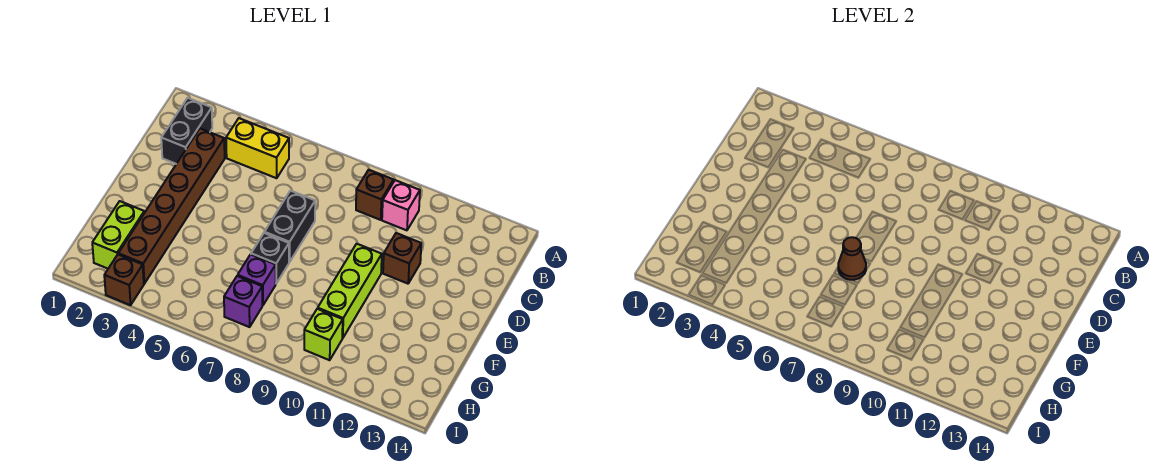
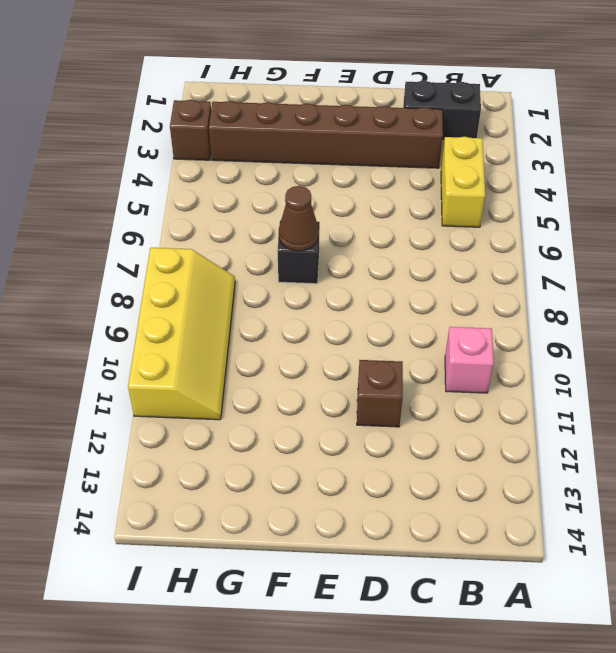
yellow slope H8:I11 level 1 top I -> lime brick H10 level 1
none -> brown brick B9 level 1
none -> black brick D7:E7 level 1
none -> lime brick E10:G10 level 1

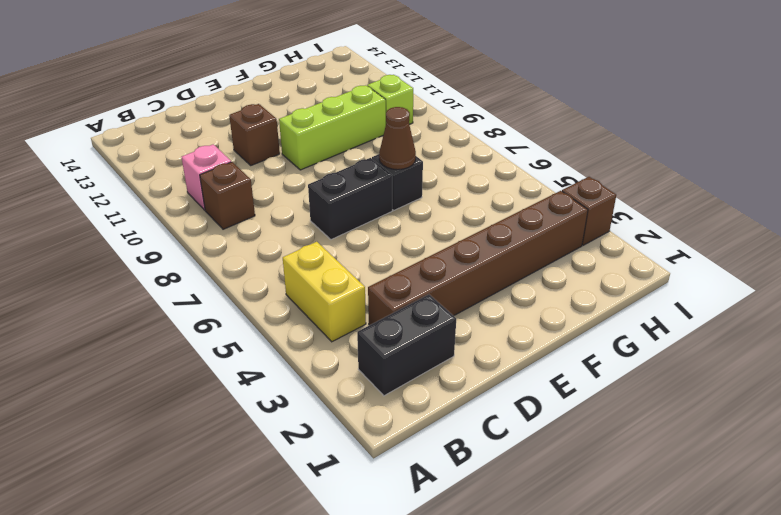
none -> lime brick G2:H2 level 1
none -> purple brick G7 level 1
none -> purple brick H7 level 1

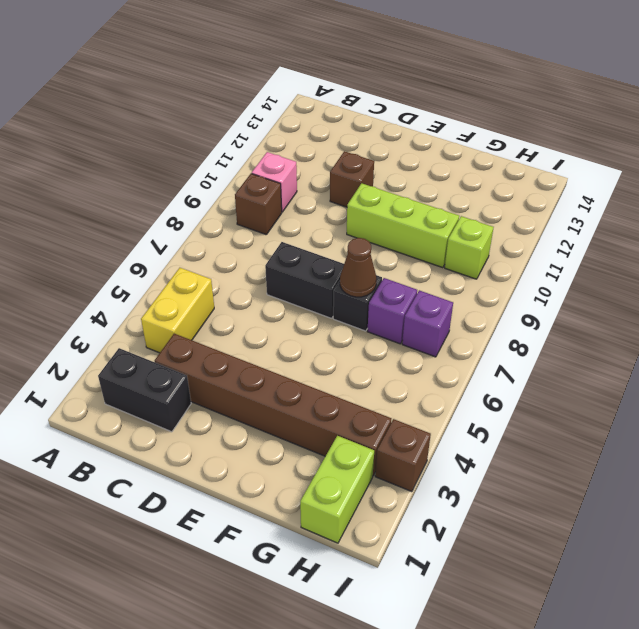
lime brick H1:H2 level 1 -> lime brick G2:H2 level 1

